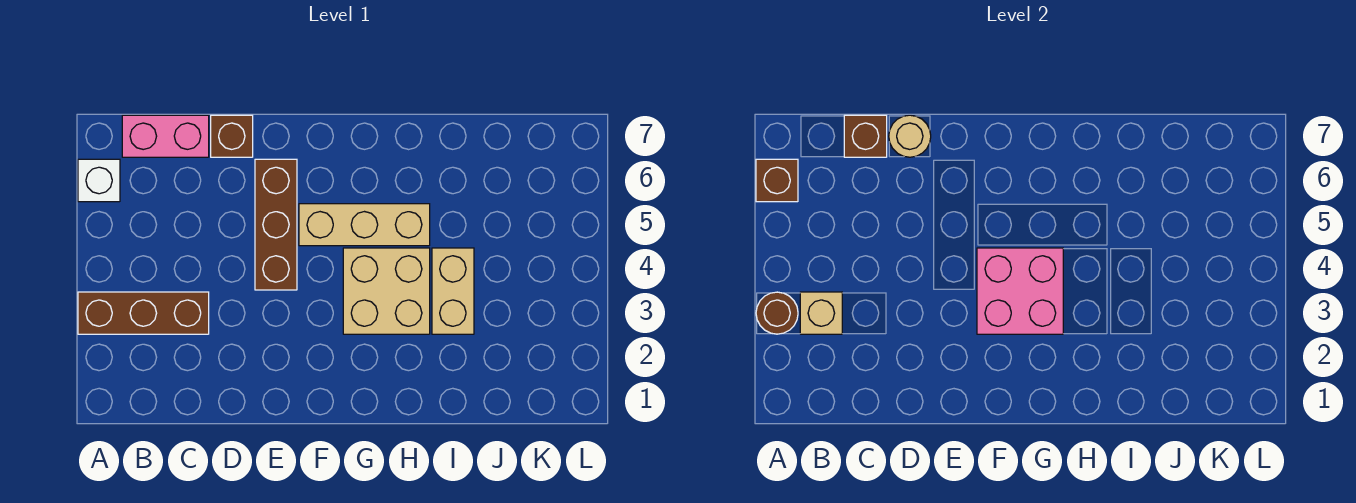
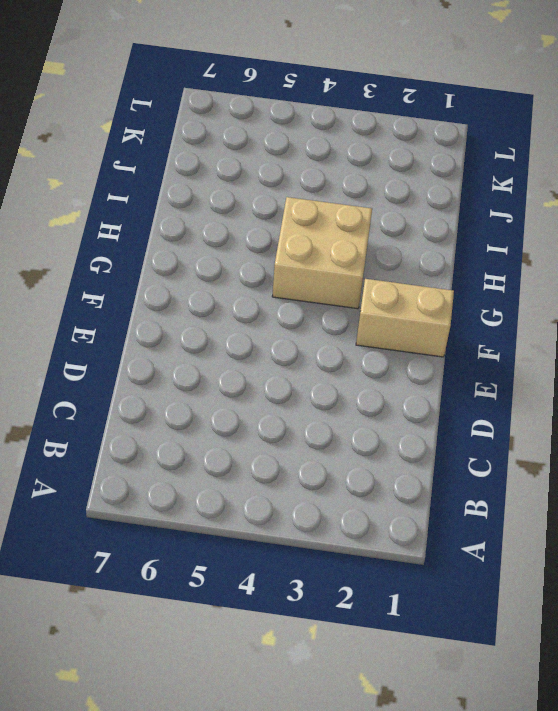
tan brick F1:F2 level 1 -> tan brick I3:I4 level 1
none -> brown brick A3:C3 level 1
none -> white brick A6 level 1
none -> pink brick B7:C7 level 1

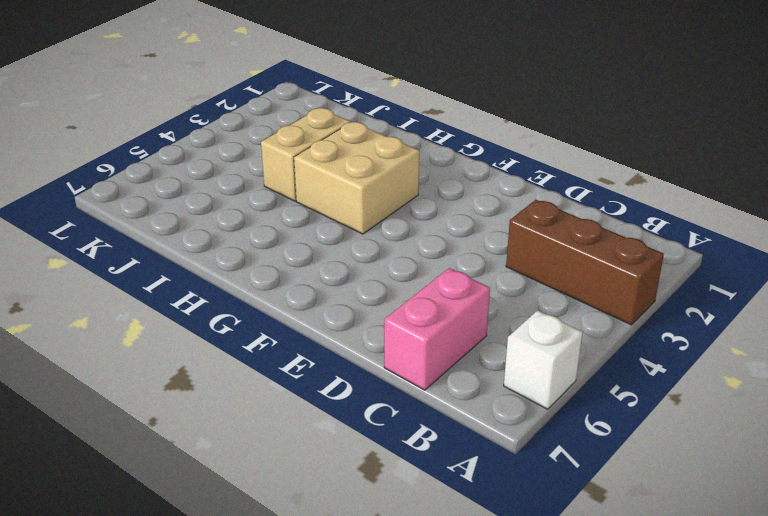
pink brick C6:C7 level 1 -> pink brick B7:C7 level 1
none -> brown brick D7 level 1
none -> brown brick E4:E6 level 1
none -> tan brick F5:H5 level 1

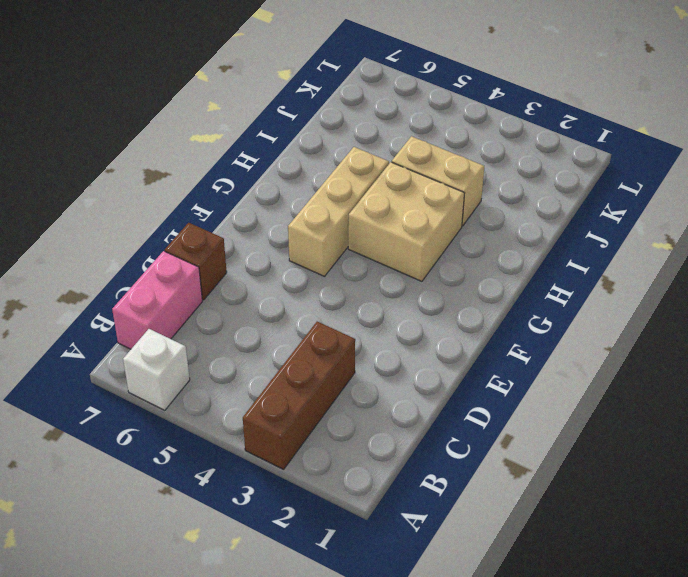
none -> brown brick E4:E6 level 1
none -> brown round brick A3 level 2
none -> brown brick A6 level 2

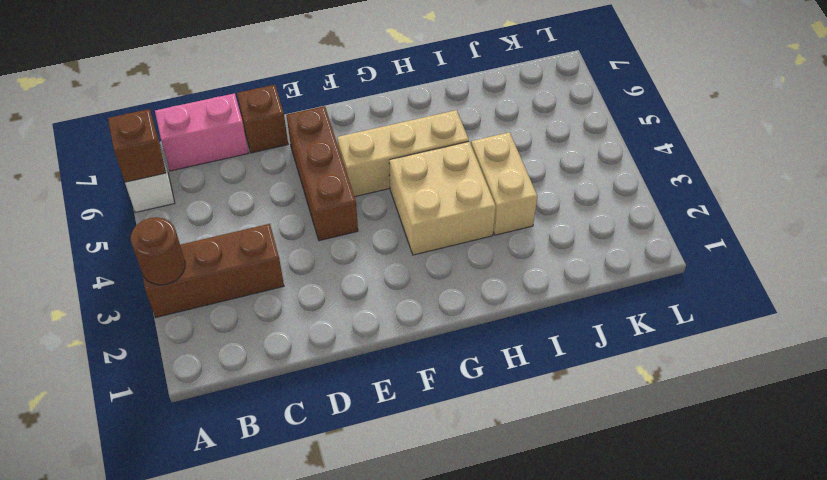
none -> tan brick B3 level 2
none -> brown brick C7 level 2
none -> tan round brick D7 level 2

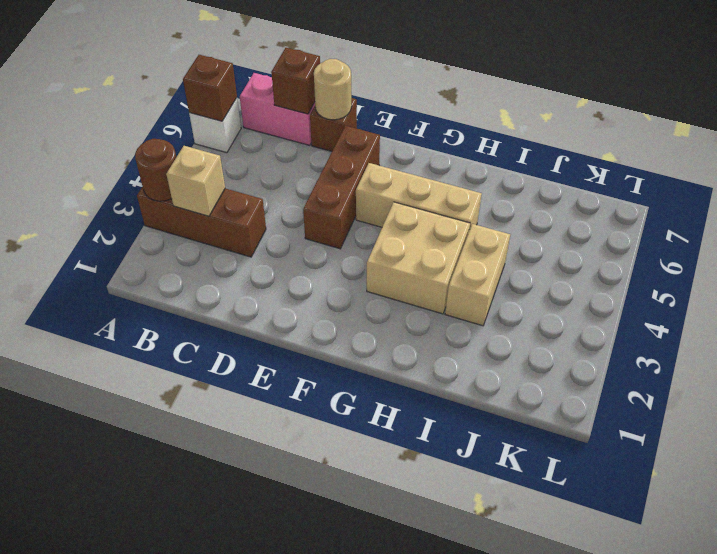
none -> pink brick F3:G4 level 2

